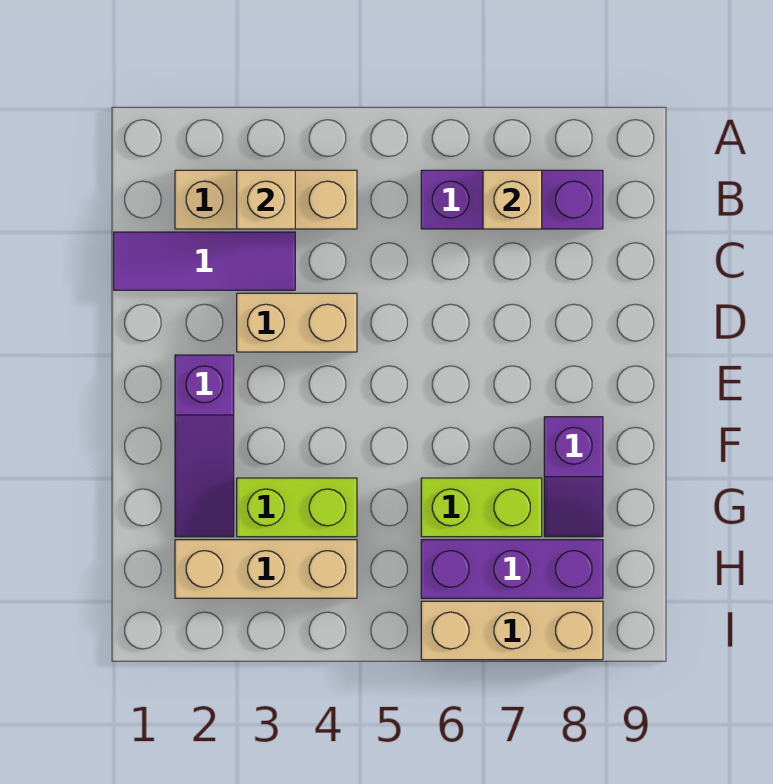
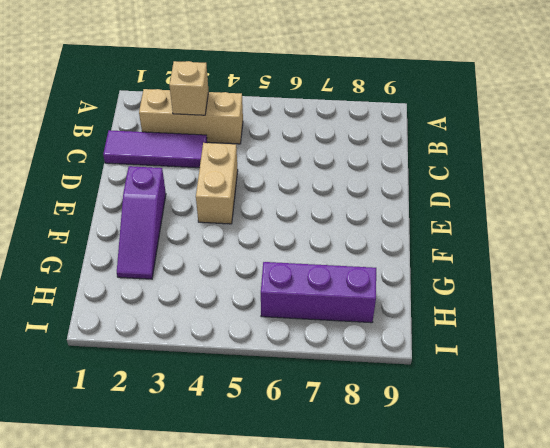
tan brick D4:E4 level 1 -> tan brick D3:D4 level 1
none -> purple brick B6:B8 level 1
none -> purple slope F8:G8 level 1 top F
none -> lime brick G3:G4 level 1

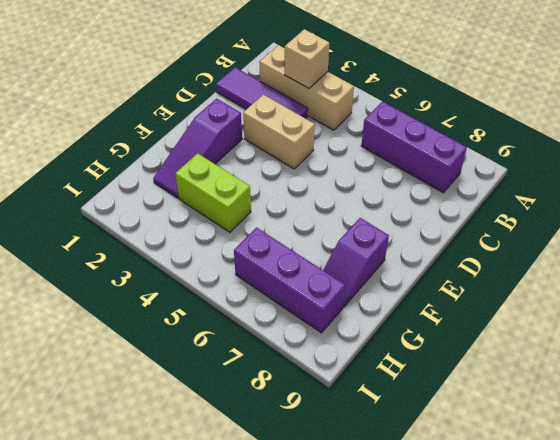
none -> lime brick G6:G7 level 1
none -> tan brick H2:H4 level 1
none -> tan brick I6:I8 level 1

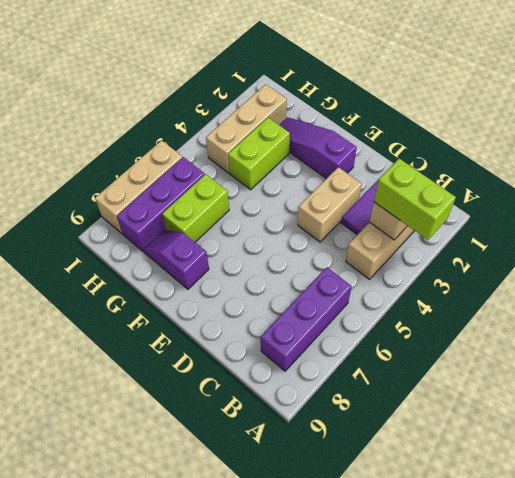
lime brick A3:B3 level 3 -> none
none -> tan brick B7 level 2

